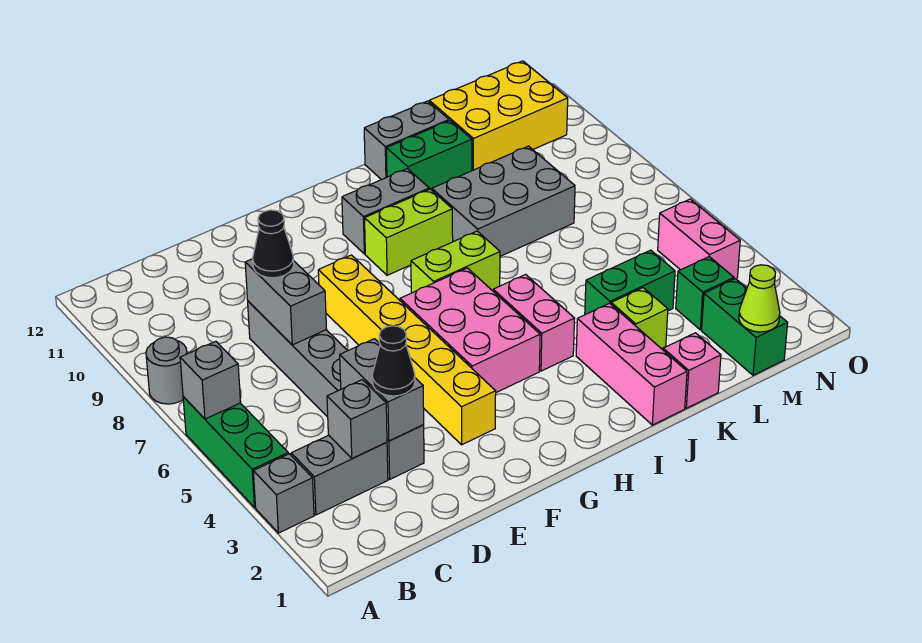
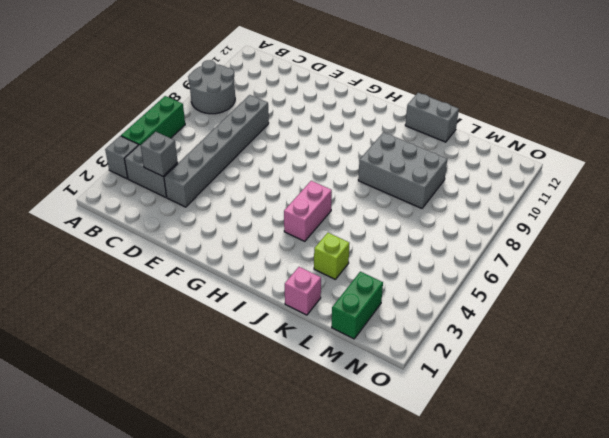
grey round brick A8:B9 level 1 -> grey round brick A8 level 1
none -> yellow brick F3:F8 level 1
none -> pink brick G4:H6 level 1
none -> lime brick H7:I7 level 1

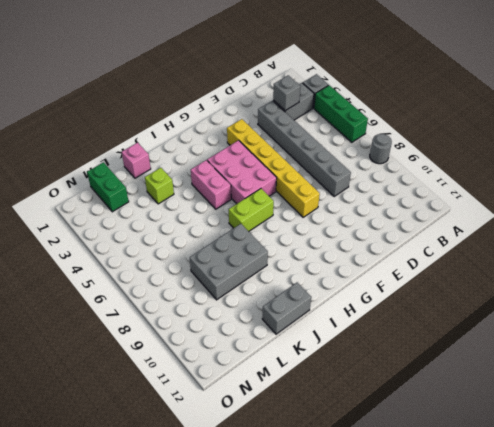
none -> lime brick H9:I9 level 1
none -> grey brick H10:I10 level 1
none -> pink brick J1:J3 level 1

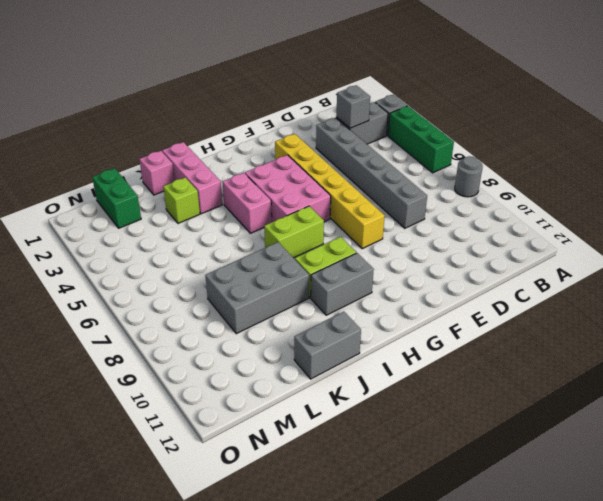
none -> green brick J11:K11 level 1
none -> green brick K4:L4 level 1
none -> yellow brick L11:N12 level 1

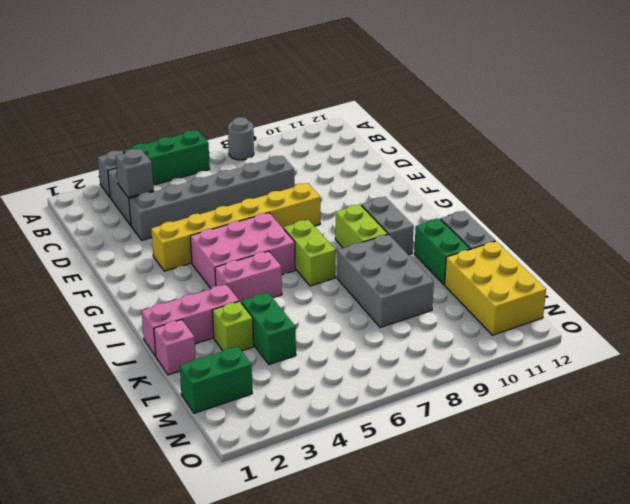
none -> green brick M3 level 1
none -> pink brick N4:N5 level 1
none -> grey brick A6 level 2

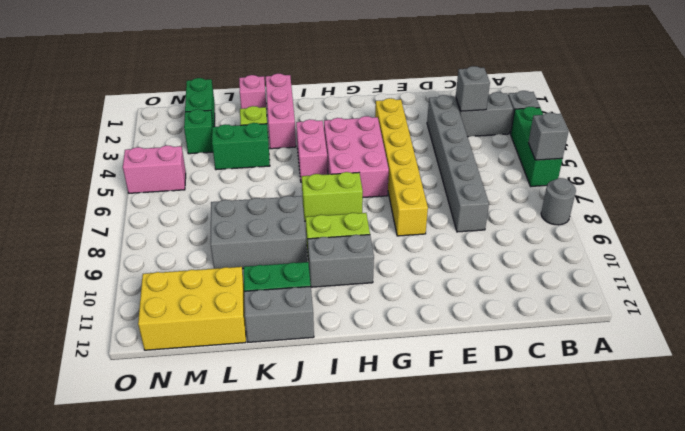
pink brick N5:O5 level 1 -> pink brick N4:N5 level 1
none -> grey brick D3:D4 level 2
none -> grey brick D7:D8 level 2
none -> lime cone M1 level 2

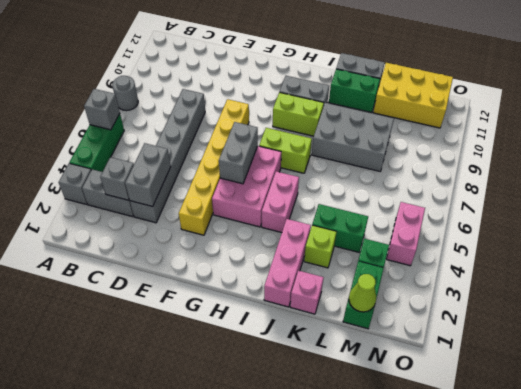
grey brick G5:G6 level 2 -> grey brick D7:D8 level 2
none -> black cone D3 level 3
none -> black cone D8 level 3

